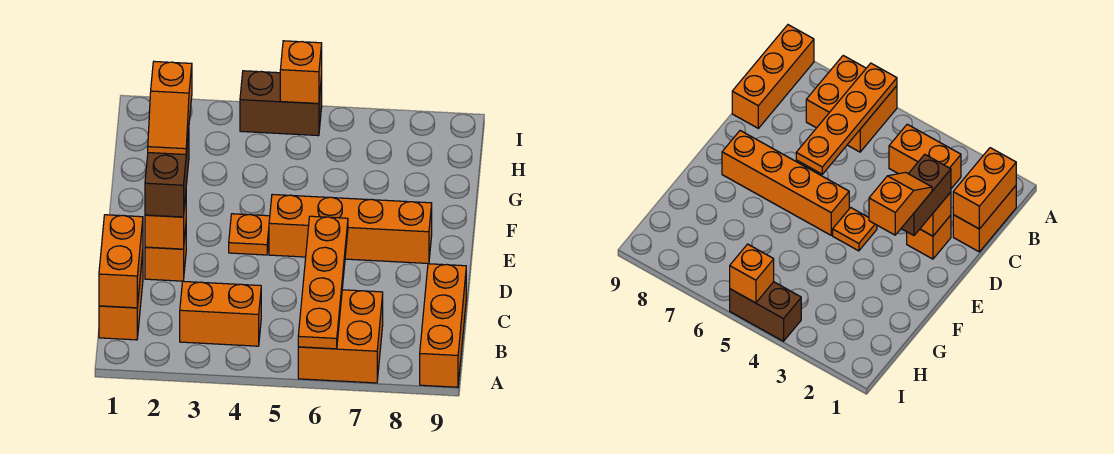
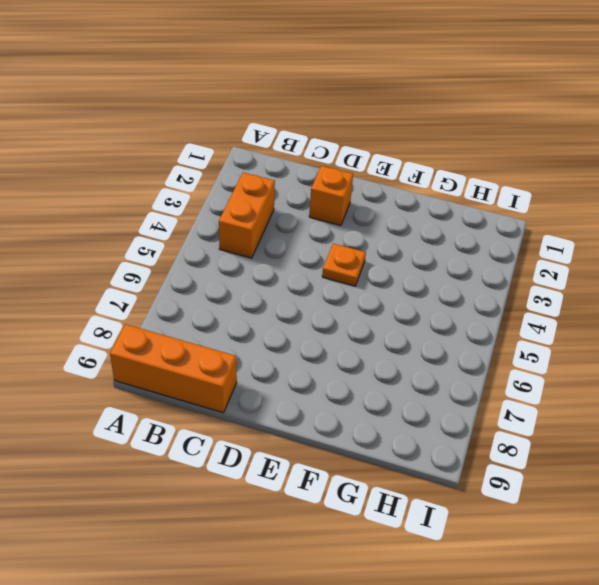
none -> orange brick A6:B7 level 1
none -> orange brick B1:C1 level 1
none -> orange brick E5:E8 level 1

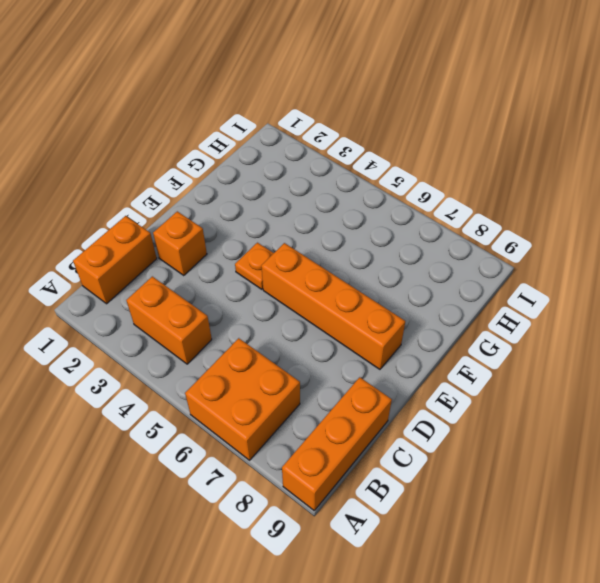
none -> brown brick I4:I5 level 1
none -> orange plate A6:D6 level 2
none -> orange brick B1:C1 level 2

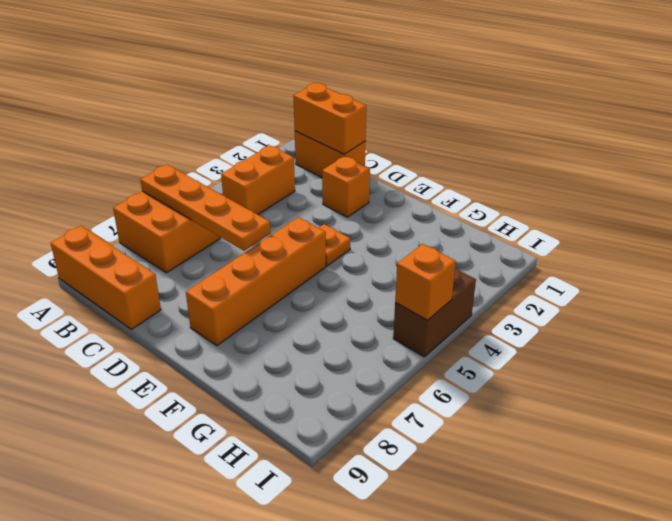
none -> orange brick D2 level 2
none -> brown brick D2:E2 level 3
none -> orange slope E2:F2 level 4 top F

